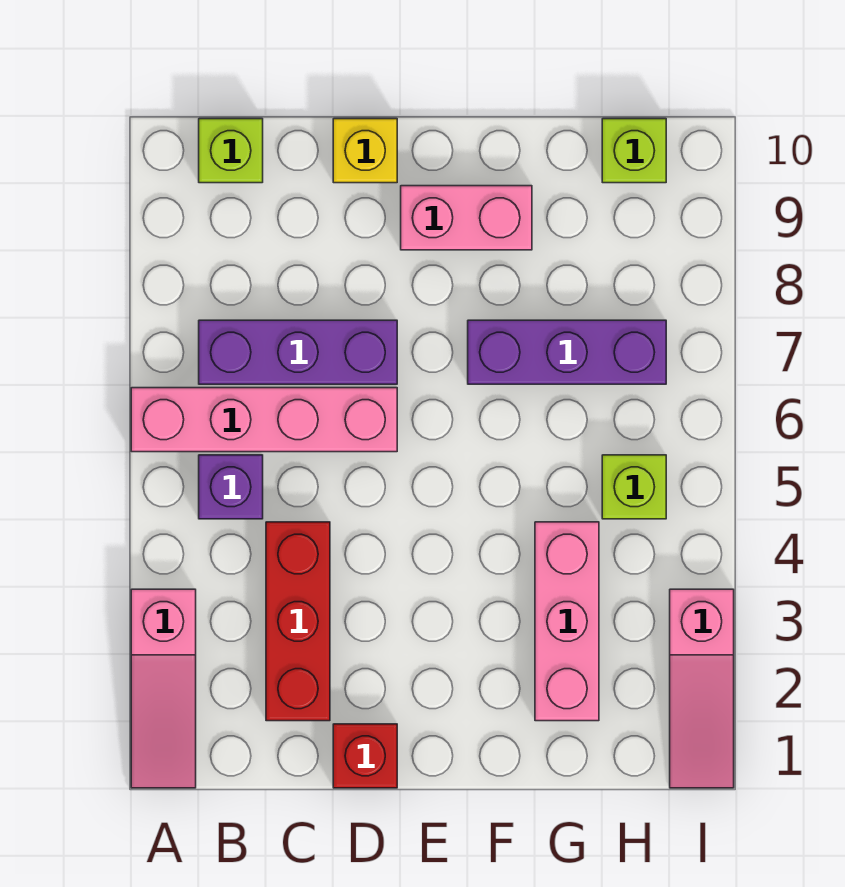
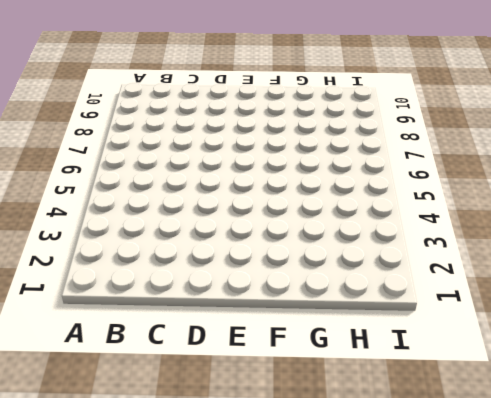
none -> pink slope A1:A3 level 1 top 3
none -> pink brick A6:D6 level 1
none -> purple brick B5 level 1

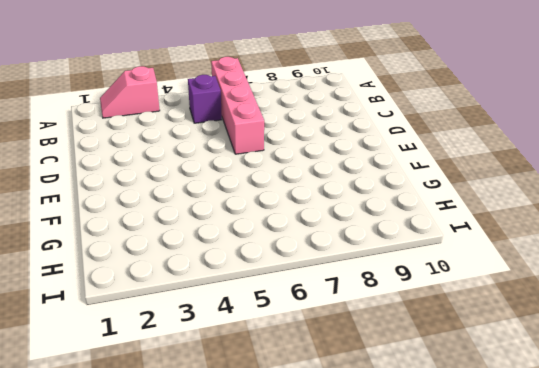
pink slope A2:A3 level 1 top 3 -> pink slope A1:A3 level 1 top 3
none -> purple brick B7:D7 level 1
none -> lime brick B10 level 1
none -> red brick C2:C4 level 1

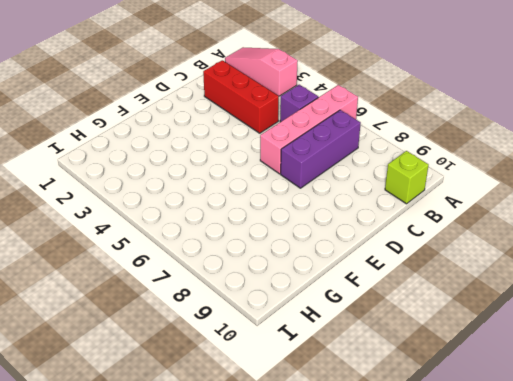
none -> red brick D1 level 1
none -> yellow brick D10 level 1
none -> pink brick E9:F9 level 1

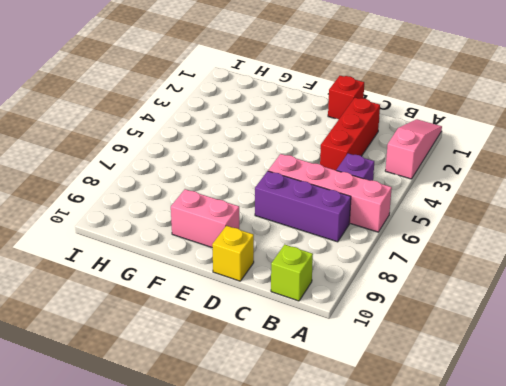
none -> purple brick F7:H7 level 1
none -> pink brick G2:G4 level 1
none -> lime brick H5 level 1

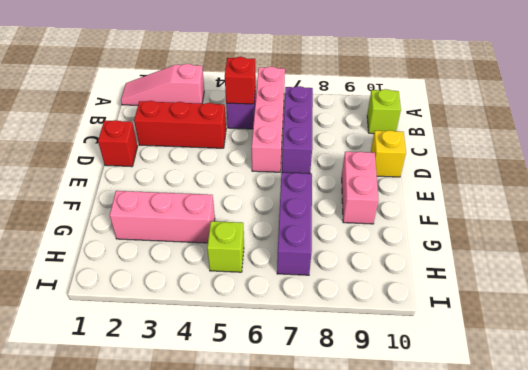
red brick B5 level 2 -> none
none -> lime brick H10 level 1
none -> pink slope I1:I3 level 1 top 3

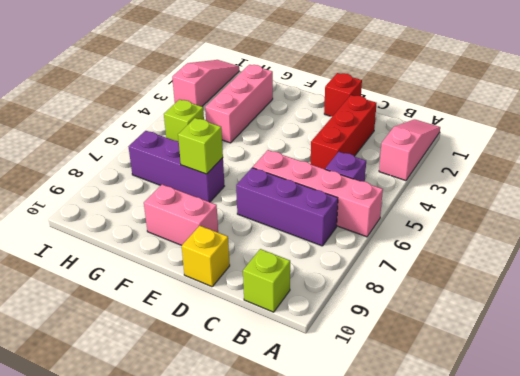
lime brick F7 level 2 -> lime brick H10 level 1

